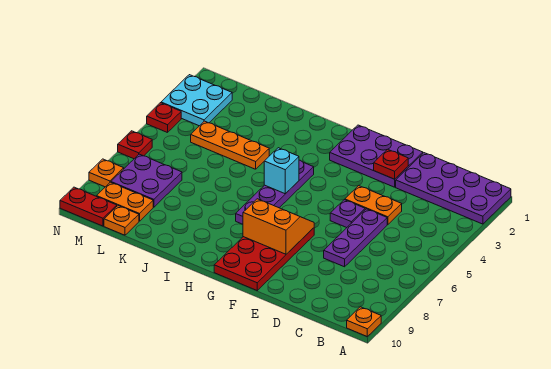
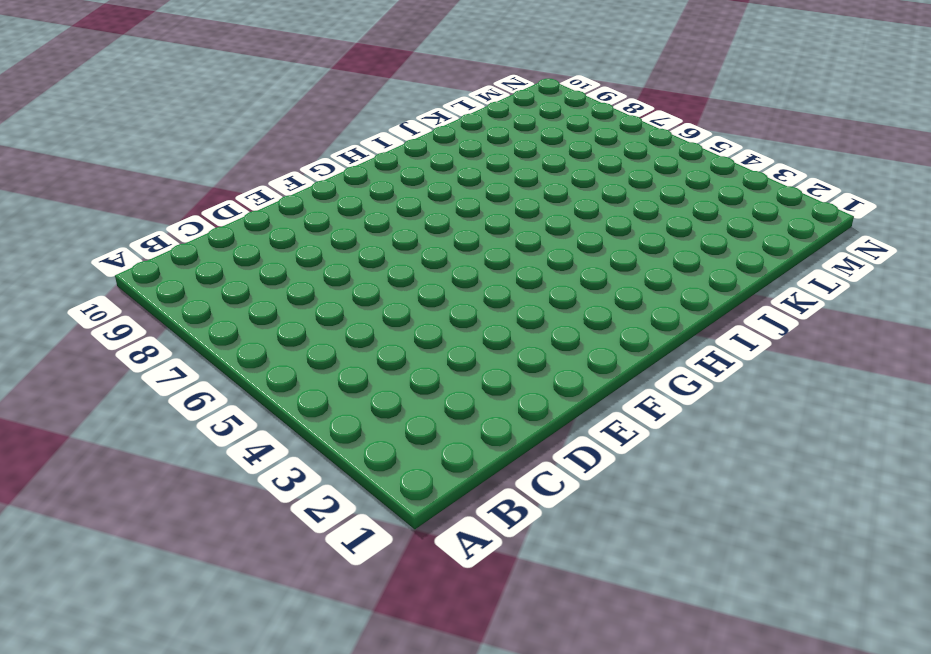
none -> purple plate A1:D2 level 1
none -> orange plate A10 level 1
none -> orange plate D4:E4 level 1

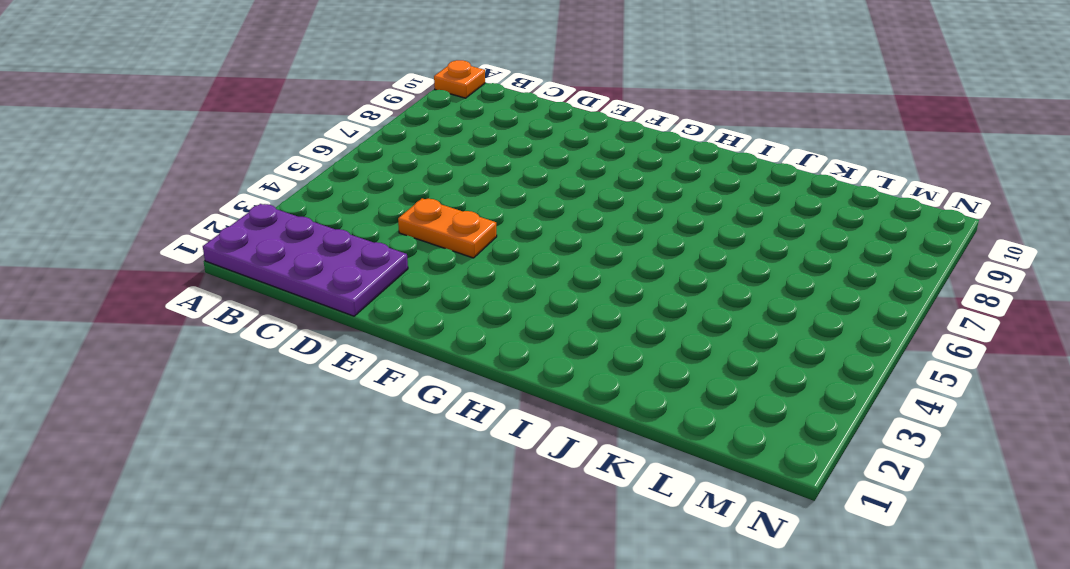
none -> purple plate D5:D7 level 1
none -> purple plate E1:G2 level 1
none -> purple plate E5 level 1

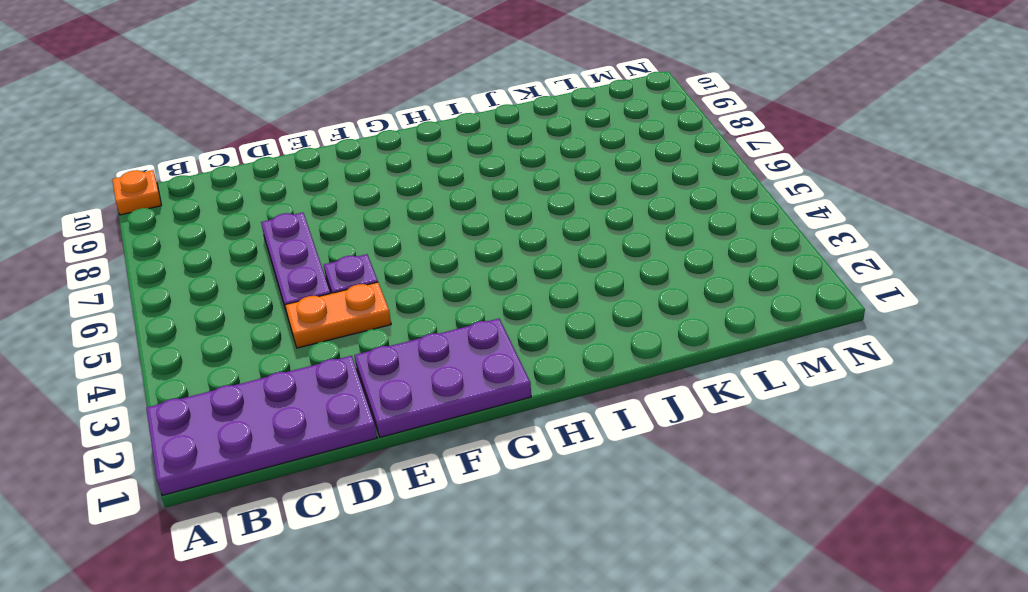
none -> red plate F7:G10 level 1
none -> purple plate H4:H7 level 1
none -> orange plate J4:L4 level 1

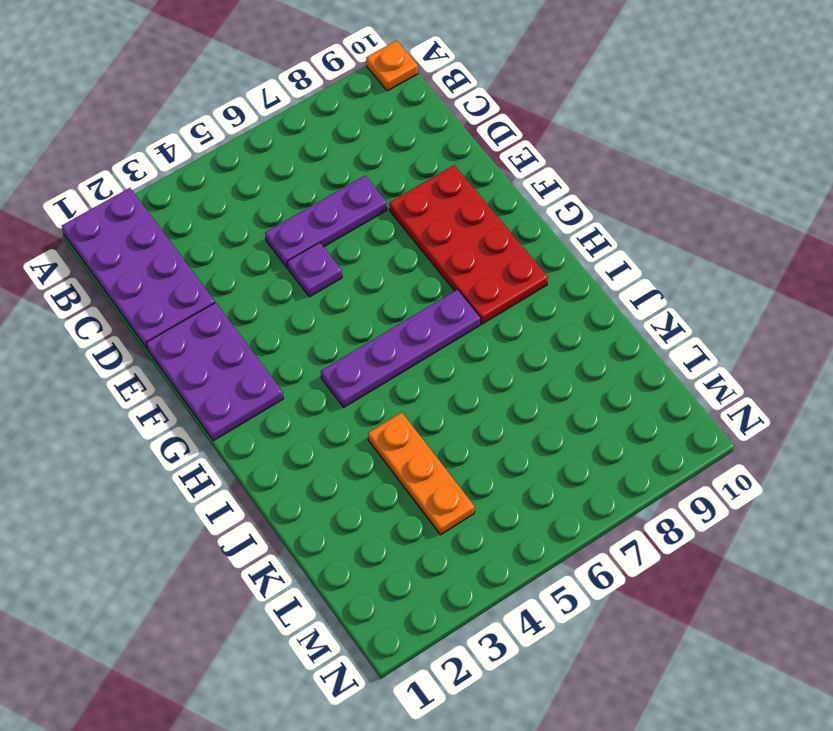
red plate E8:H9 level 1 -> red plate F7:G10 level 1
none -> orange plate D4:E4 level 1
none -> purple plate L7:M8 level 1
none -> orange plate L9:M9 level 1

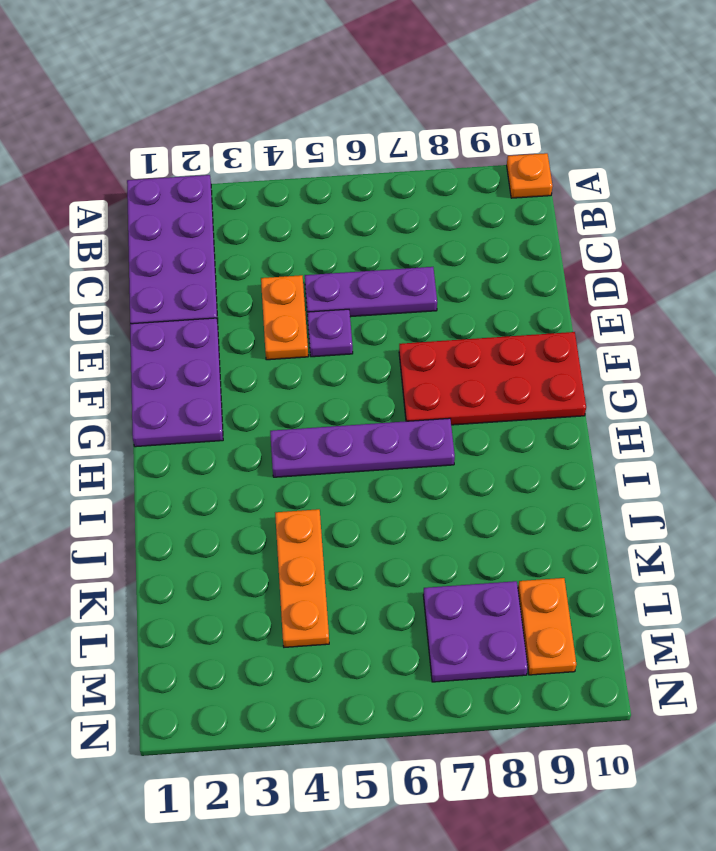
none -> orange plate L10 level 1
none -> cyan plate M2:N3 level 1
none -> red plate M10:N10 level 1

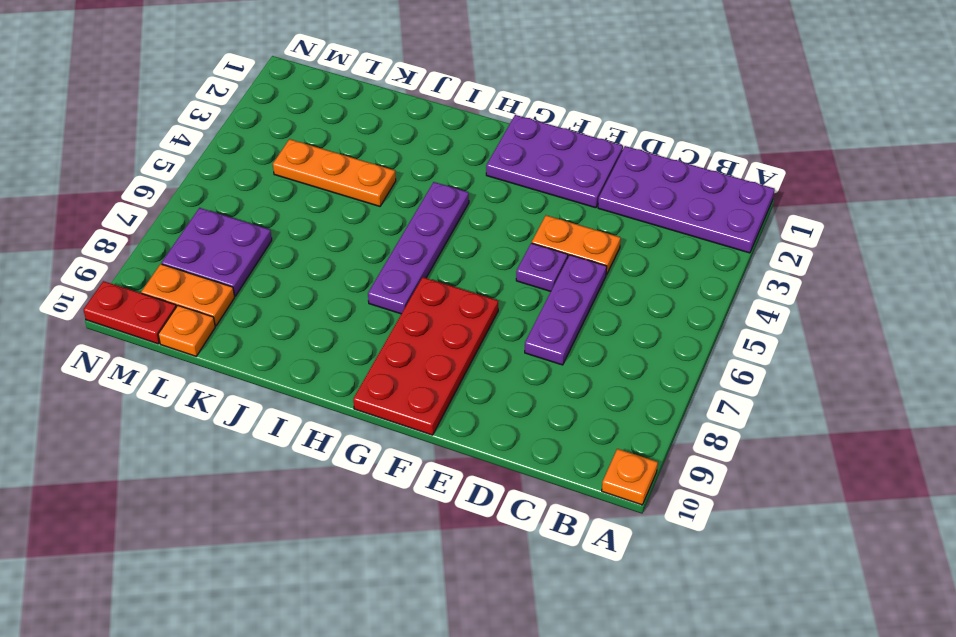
none -> cyan plate M2:N3 level 1
none -> red plate N4 level 1
none -> red plate N6 level 1

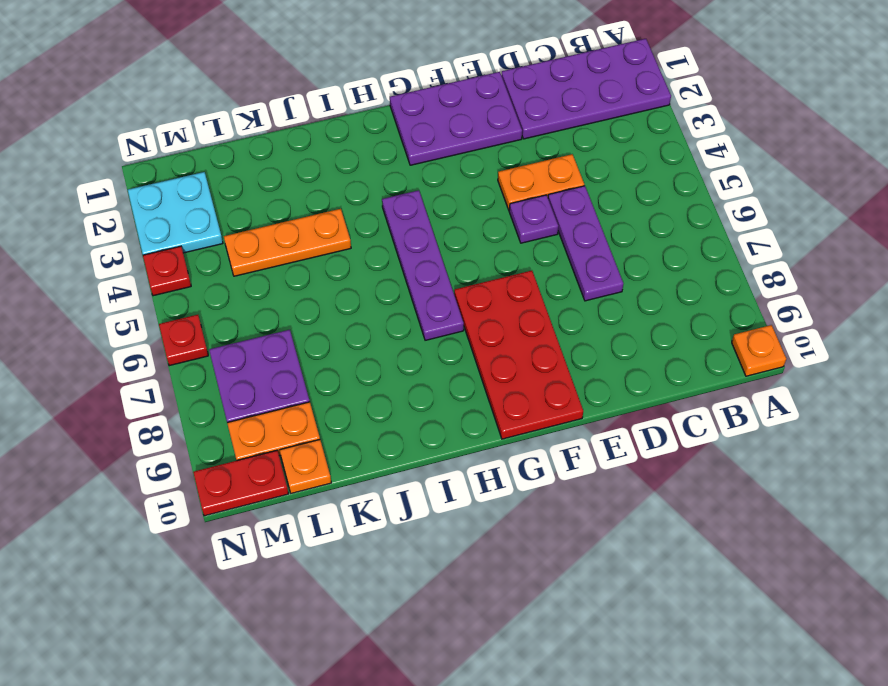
none -> orange plate N8 level 1
none -> red plate E2 level 2
none -> orange slope F7:G8 level 2 top 8

